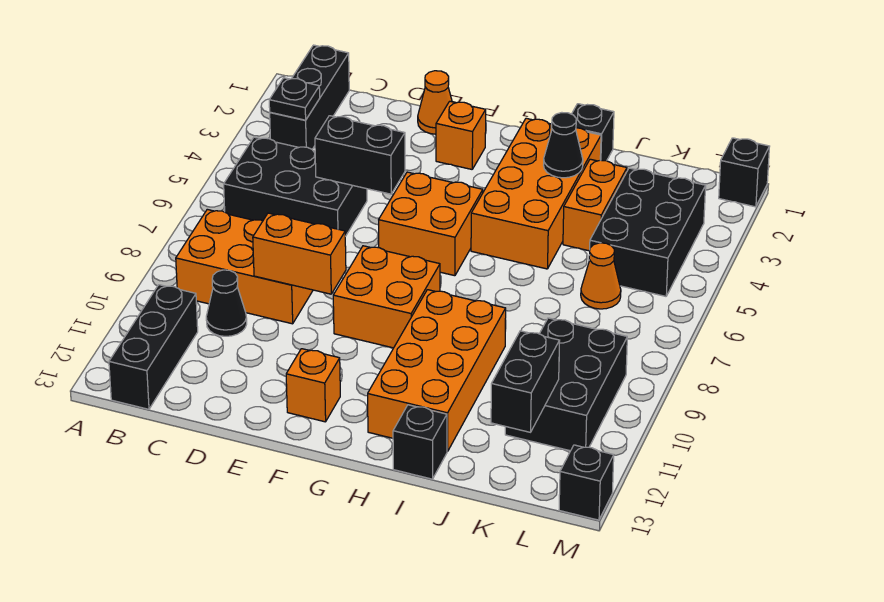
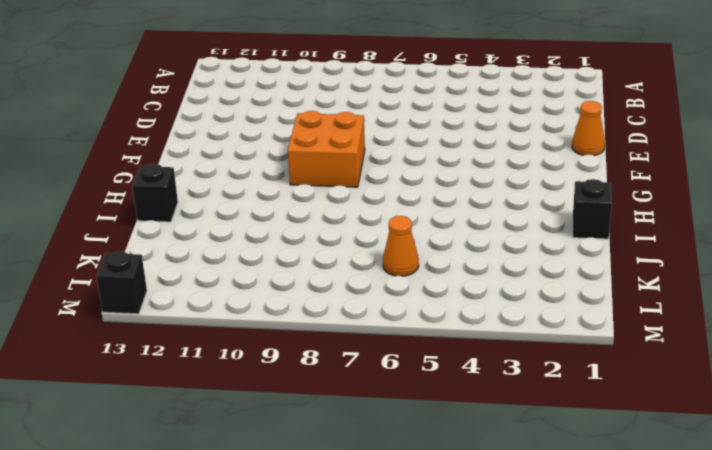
none -> black brick B1:B3 level 1
none -> black brick B5:D6 level 1
none -> orange brick B8:D9 level 1

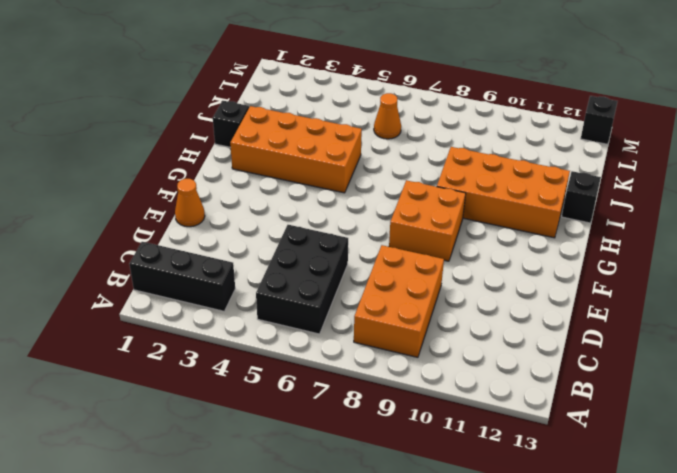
none -> black brick B11:B13 level 1
none -> black cone C10 level 1
none -> orange brick F2 level 1

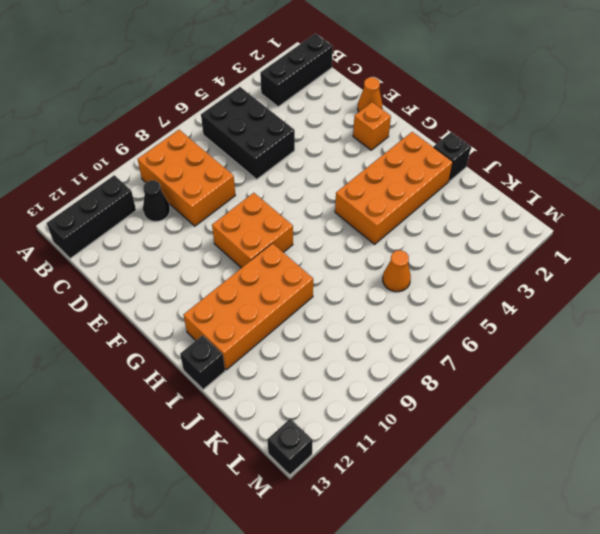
none -> orange brick F5:G6 level 1
none -> orange brick F12 level 1
none -> orange brick J3:J4 level 1

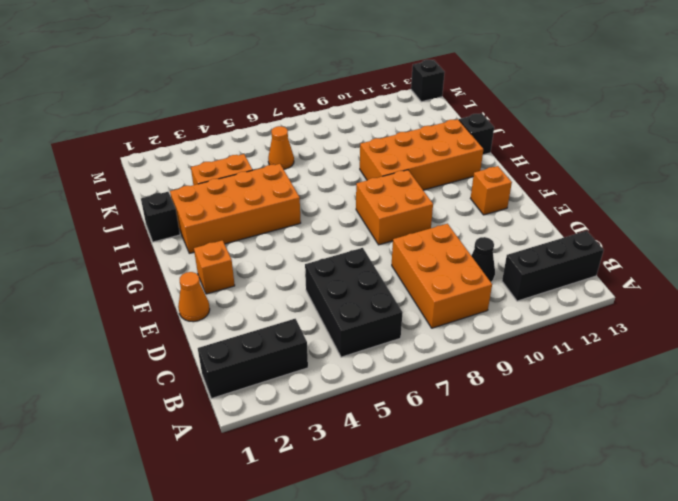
none -> orange brick F5:G6 level 1
none -> black brick K3:L5 level 1
none -> black brick K9:L11 level 1

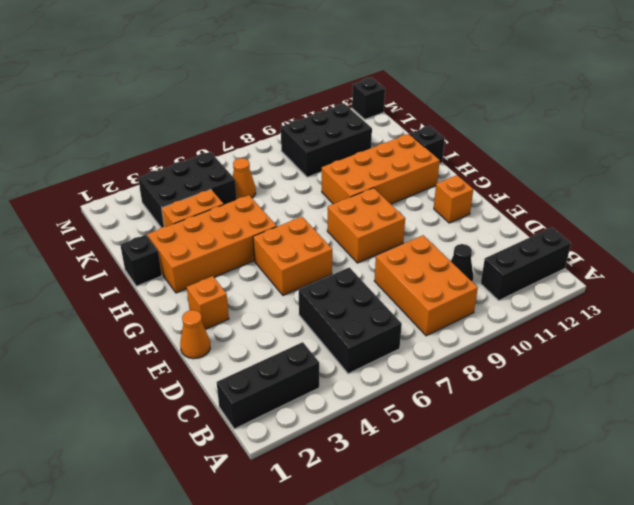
none -> black brick M1 level 1
none -> black plate B3 level 2
none -> black brick D5:E5 level 2

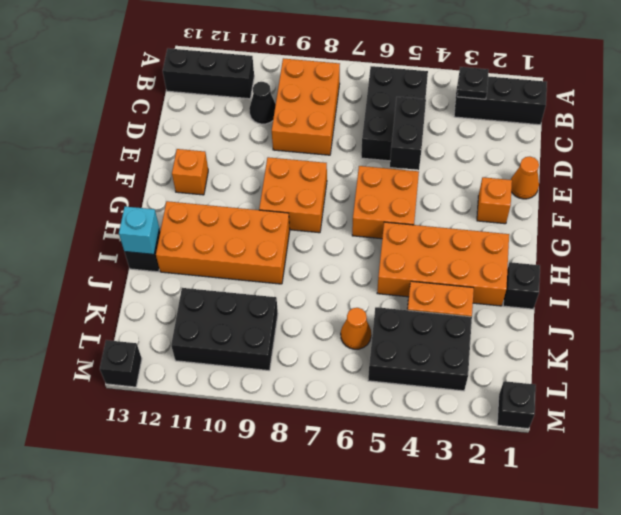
cyan brick I13 level 2 -> none
none -> orange brick D9:E9 level 2
none -> black cone I3 level 2
none -> black brick K11:K12 level 2

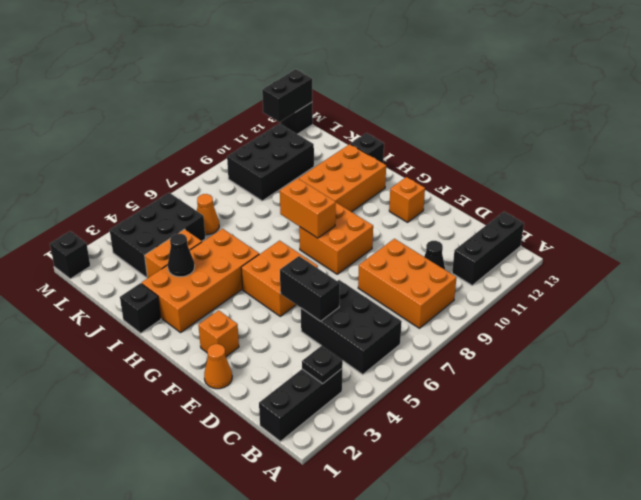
orange brick G8:H8 level 2 -> orange brick D9:E9 level 2
black brick M12:M13 level 2 -> black brick K11:K12 level 2

